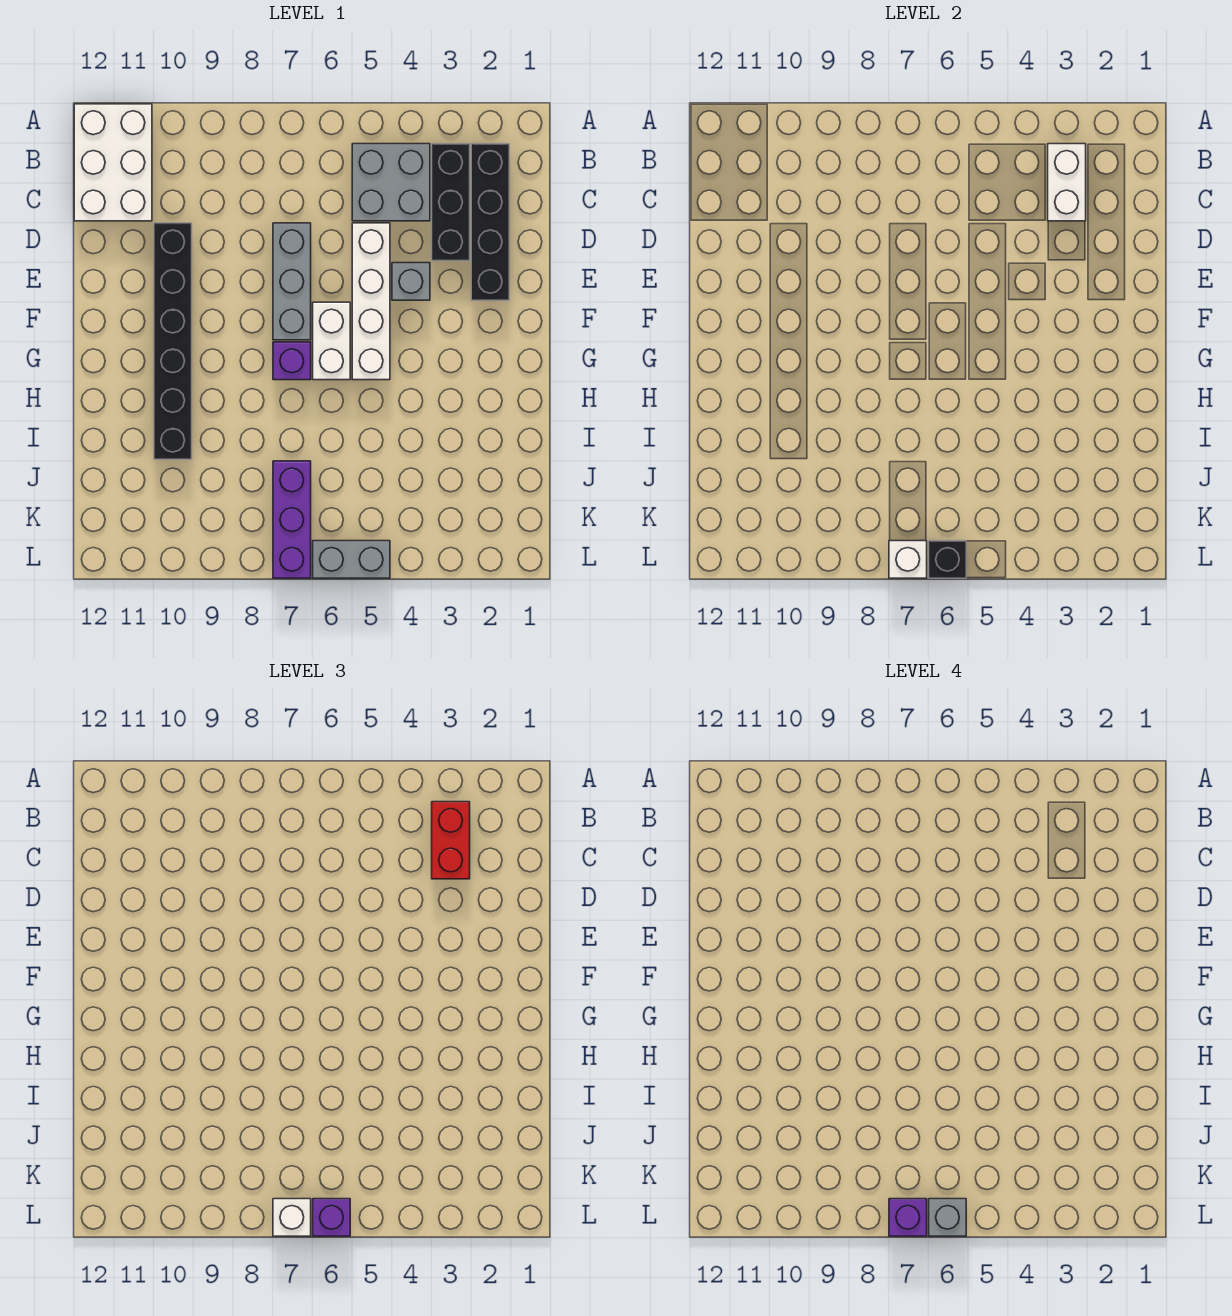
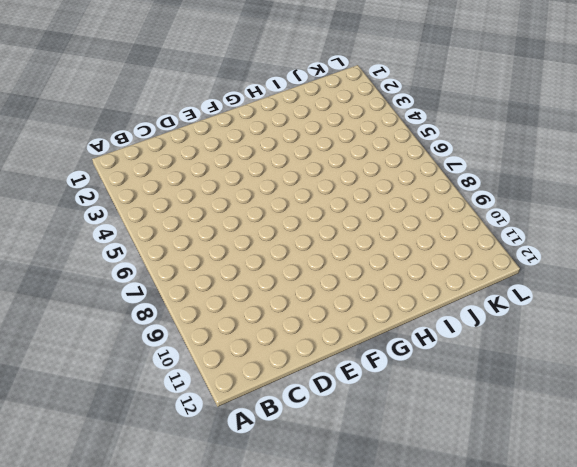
none -> white brick A11:C12 level 1
none -> black brick B2:E2 level 1
none -> black brick B3:D3 level 1

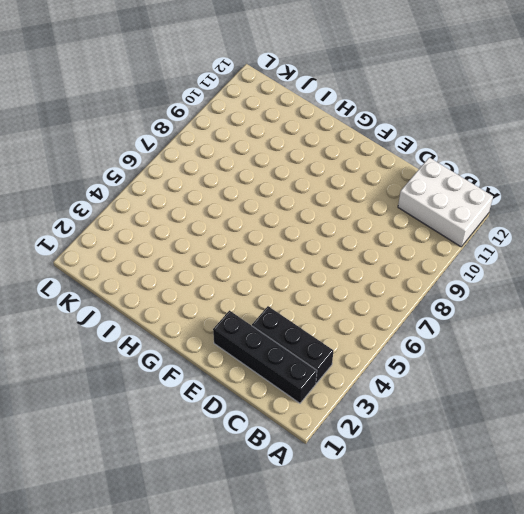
none -> grey brick B4:C5 level 1
none -> white brick D5:G5 level 1
none -> grey brick D7:F7 level 1

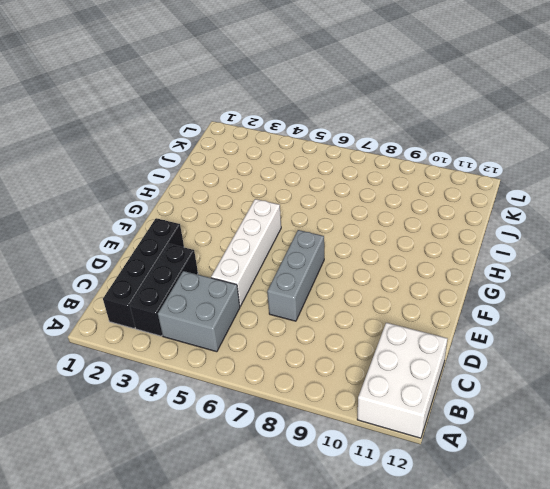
none -> black brick D10:I10 level 1
none -> grey brick E4 level 1
none -> white brick F6:G6 level 1

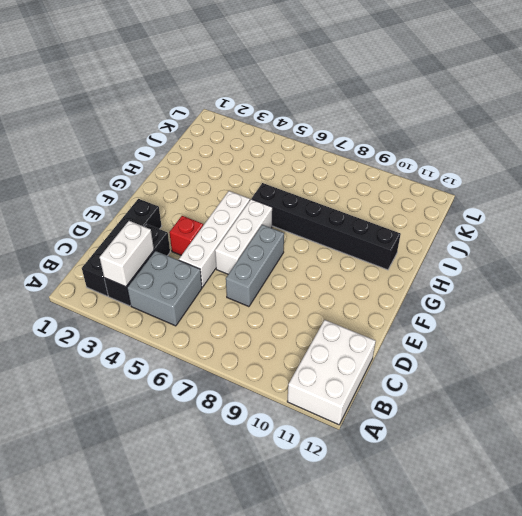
red brick E4 level 1 -> grey brick E4 level 1
white brick E6:G6 level 1 -> white brick F6:G6 level 1
black brick H6:H11 level 1 -> black brick D10:I10 level 1
none -> purple brick G7 level 1
none -> purple brick J7:L7 level 1
none -> grey brick L5:L6 level 1

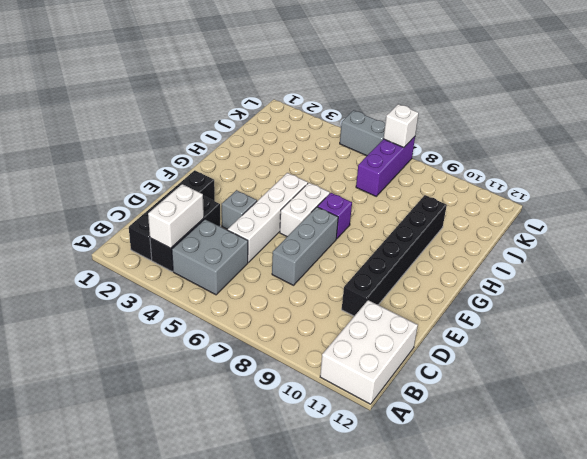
none -> black brick L6 level 2
none -> red brick B3:C3 level 3
none -> purple brick L6 level 3

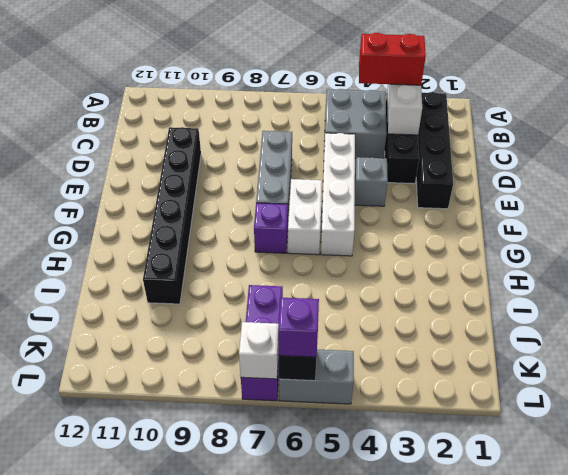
red brick B3:B4 level 3 -> red brick B3:C3 level 3
none -> white brick A11:C12 level 1
none -> white brick L7 level 3
none -> grey brick L6 level 4

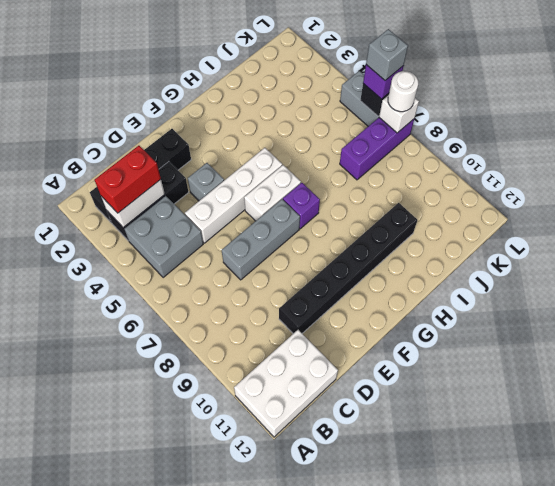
white round brick L7 level 3 -> white brick L7 level 3
none -> purple brick L7 level 4

